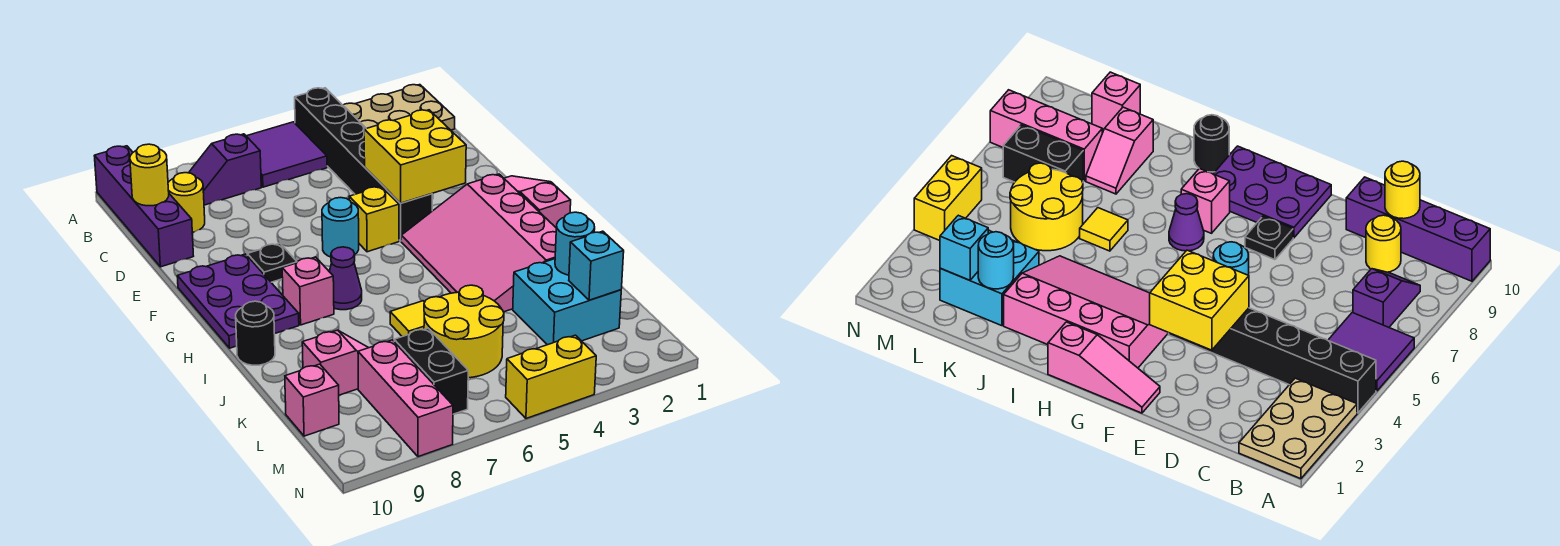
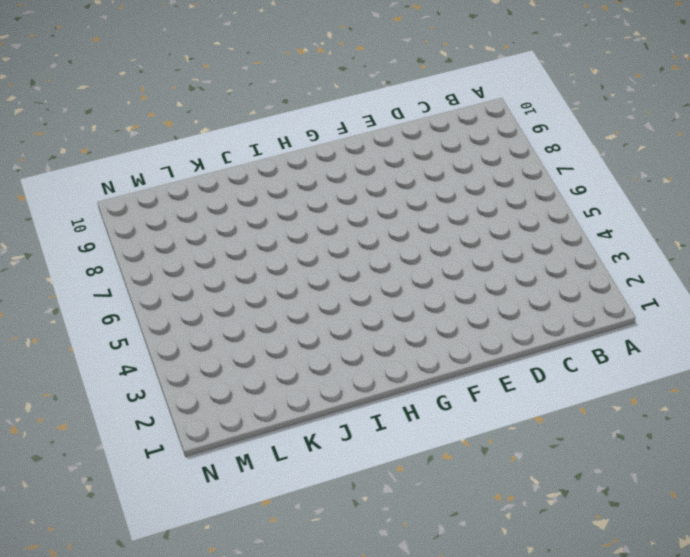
none -> tan plate A1:B3 level 1
none -> black brick A4:F4 level 1
none -> purple tile A5:B6 level 1

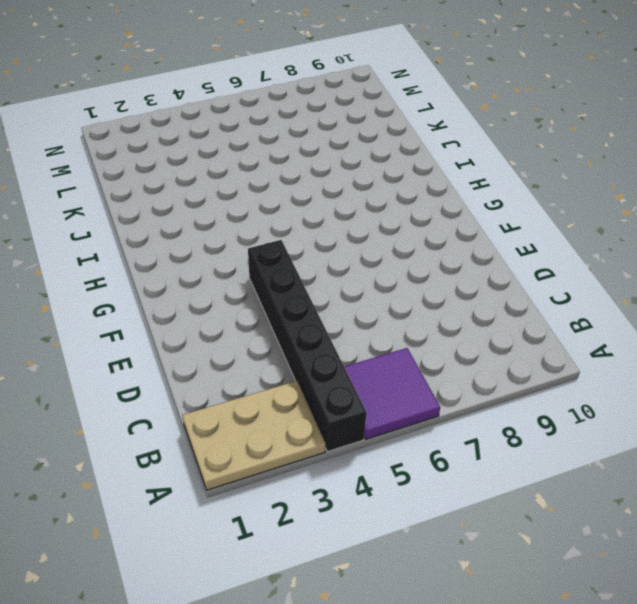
none -> purple brick A10:D10 level 1
none -> purple slope B7:B8 level 1 top 7
none -> yellow round brick C9 level 1

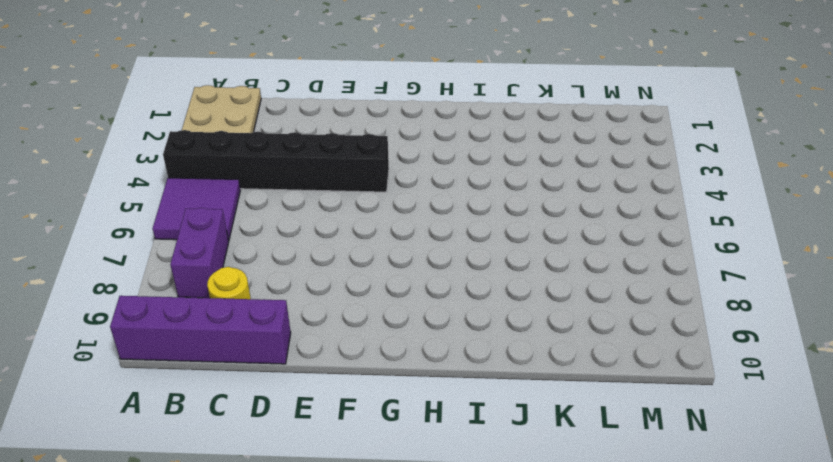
purple brick B7:B8 level 1 -> purple slope B7:B8 level 1 top 7
none -> pink slope F1:H1 level 1 top H
none -> yellow brick F5 level 1
none -> cyan round brick F6 level 1

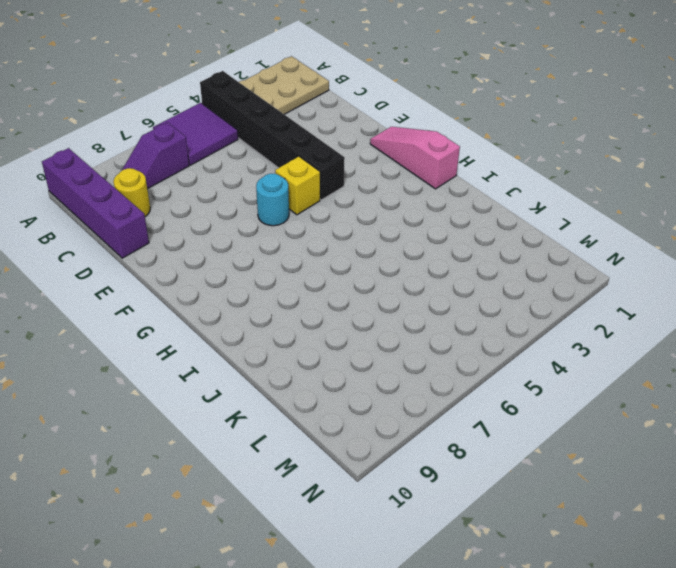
none -> black plate F8 level 1
none -> purple plate F9:H10 level 1
none -> pink slope G2:J4 level 1 top 2

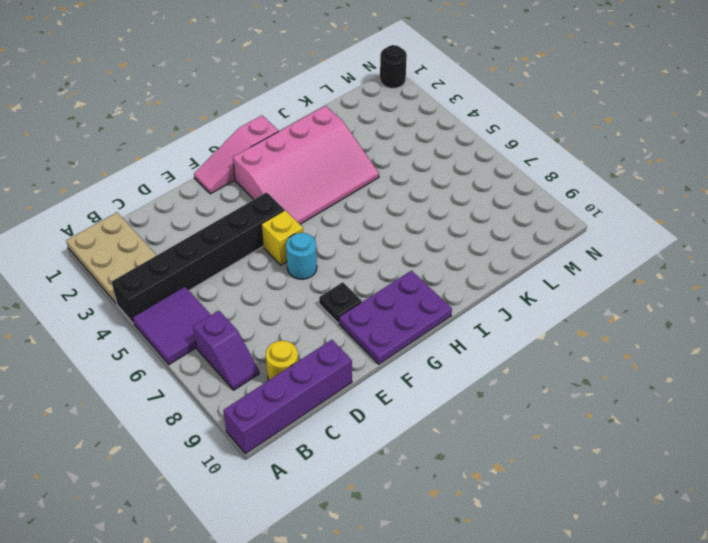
black round brick N1 level 1 -> black round brick I10 level 1
none -> purple cone H7 level 1
none -> pink brick H8 level 1
none -> yellow tile J6 level 1

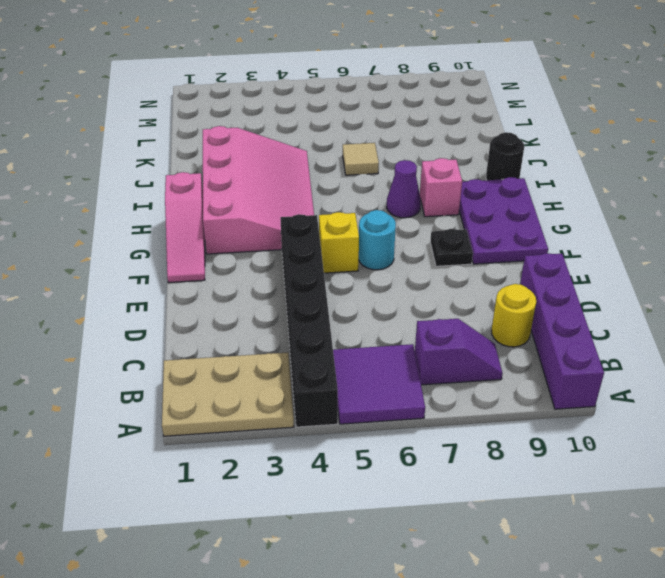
tan tile J6 level 1 -> yellow tile J6 level 1
none -> cyan brick K2:L3 level 1
none -> yellow round brick K5:L6 level 1
none -> pink slope K8:K9 level 1 top 9

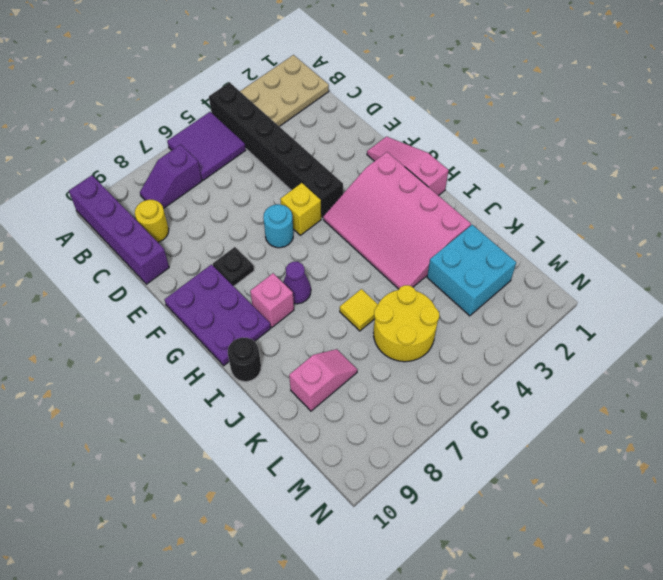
none -> black brick L7:M7 level 1
none -> pink brick L8:N8 level 1
none -> pink brick L10 level 1

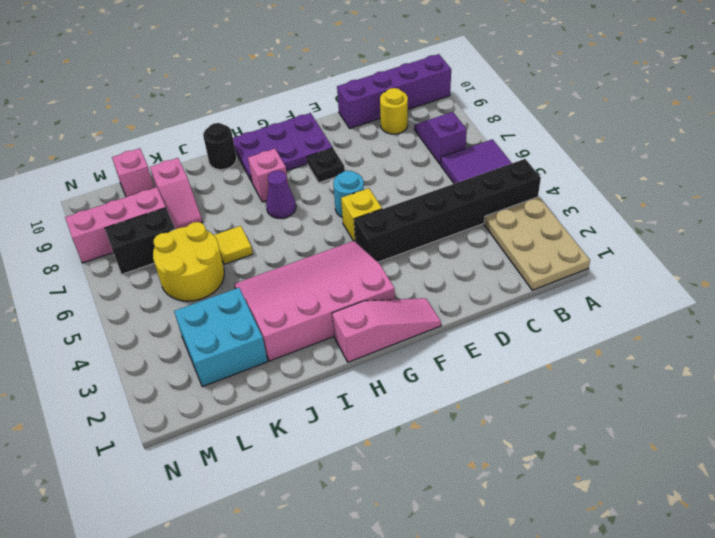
none -> yellow brick N4:N5 level 1
none -> yellow round brick C10 level 2
none -> yellow brick E3:F4 level 2

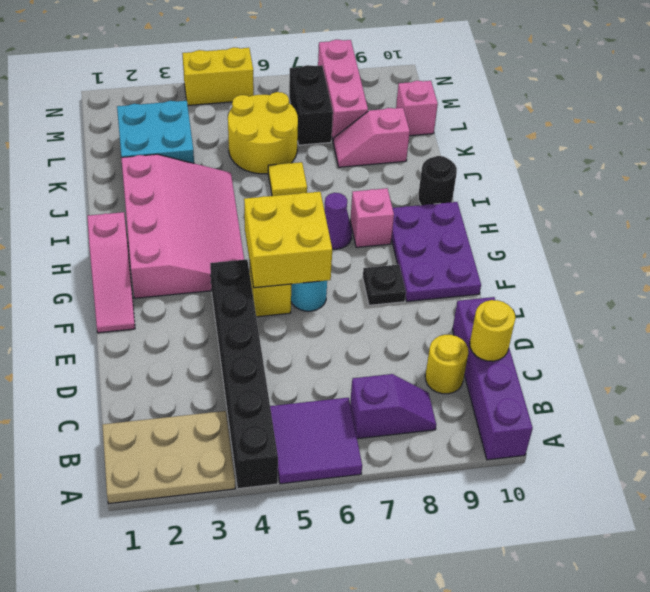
yellow brick F5:G6 level 2 -> yellow brick E3:F4 level 2
none -> cyan round brick K2 level 2
none -> cyan brick L2 level 2

